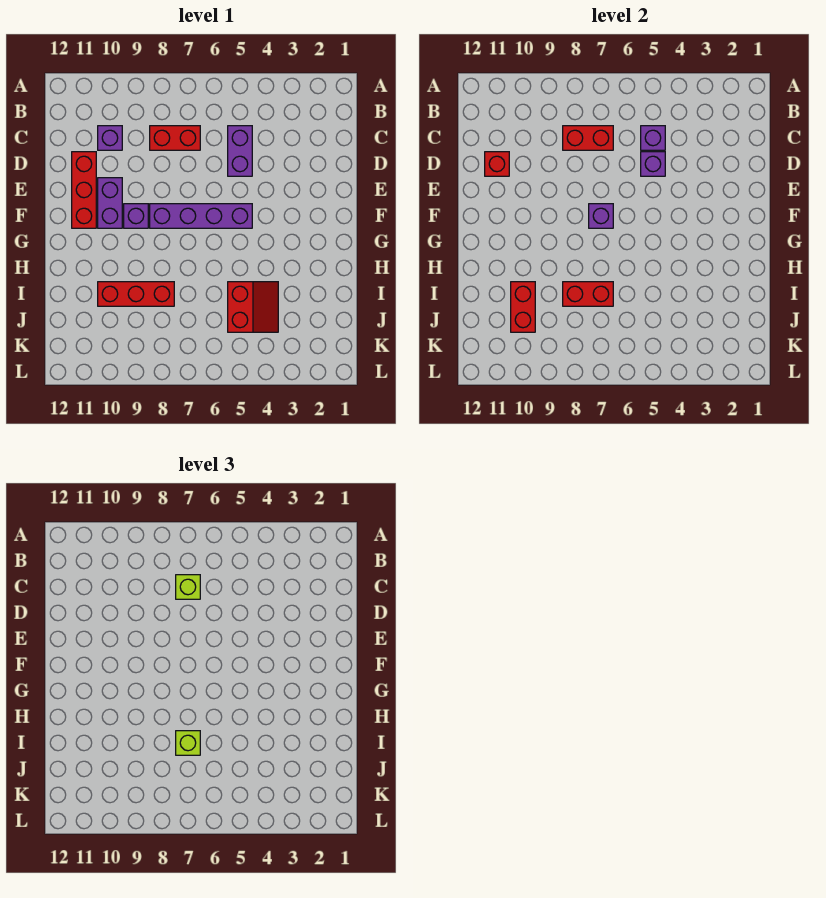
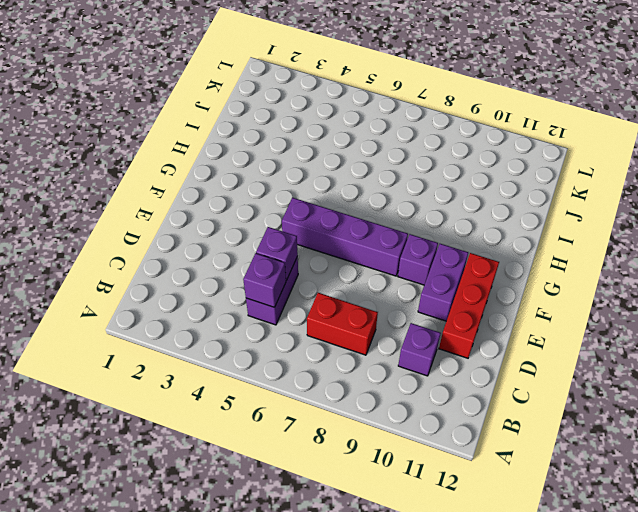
none -> red slope I4:J5 level 1 top 5
none -> red brick I8:I10 level 1
none -> red brick C7:C8 level 2

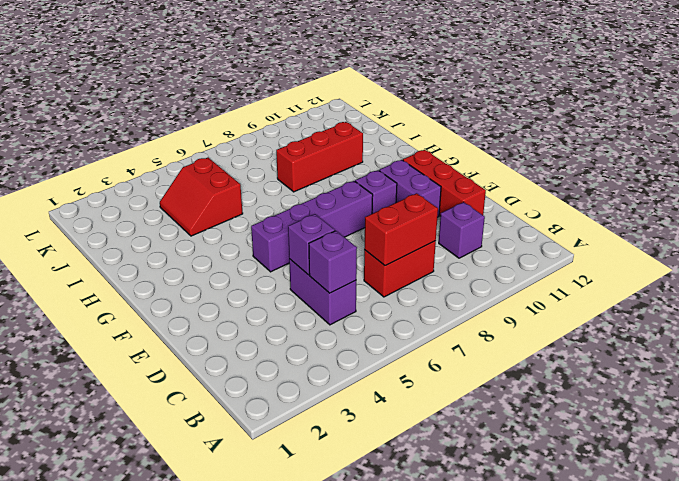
none -> red brick D11 level 2
none -> purple brick F7 level 2
none -> red brick I7:I8 level 2

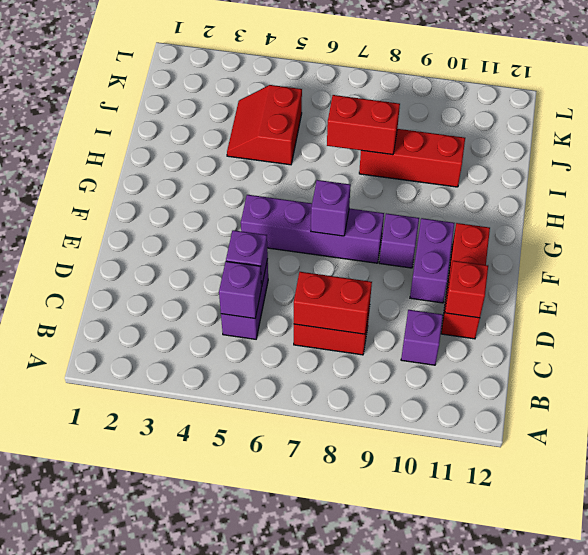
none -> red brick I10:J10 level 2
none -> lime brick C7 level 3
none -> lime brick I7 level 3

